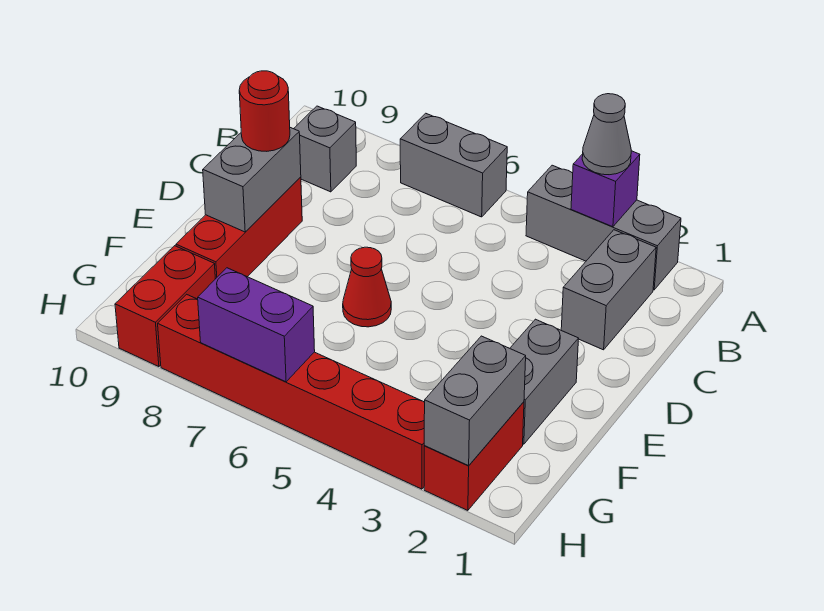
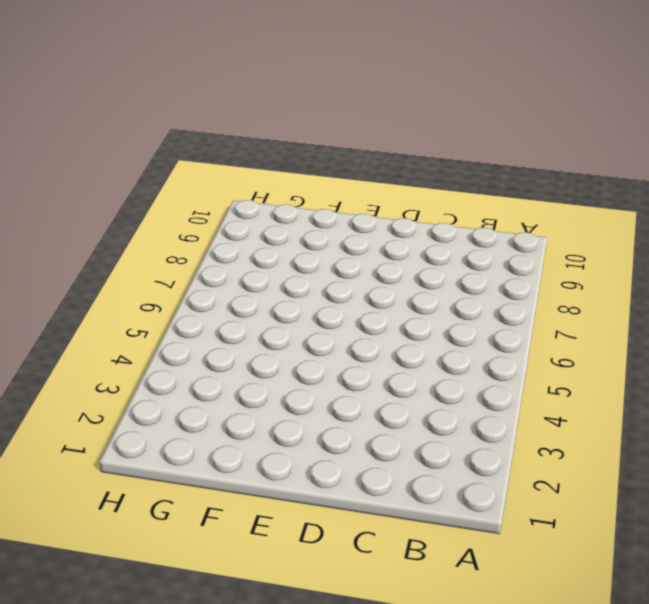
none -> grey brick A2:A4 level 1
none -> grey brick A6:A7 level 1
none -> grey brick B2:C2 level 1

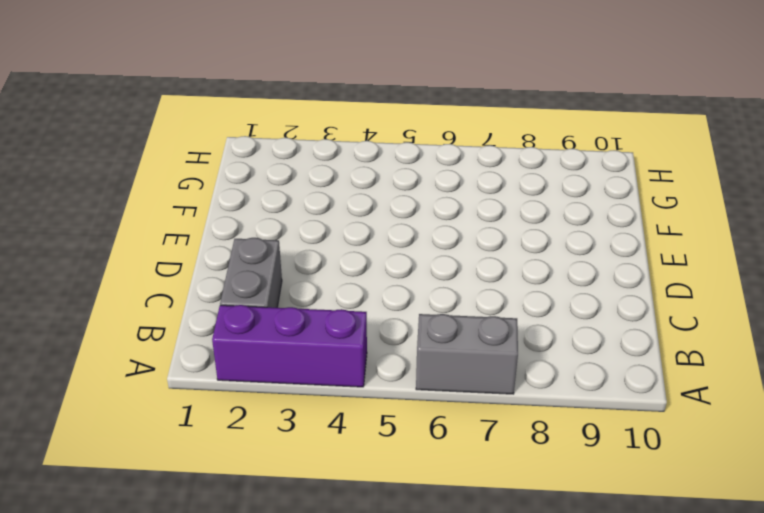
purple brick A2:A4 level 1 -> grey brick A2:A4 level 1
none -> grey brick B9 level 1
none -> red brick D9:F9 level 1
none -> grey brick E2:F2 level 1

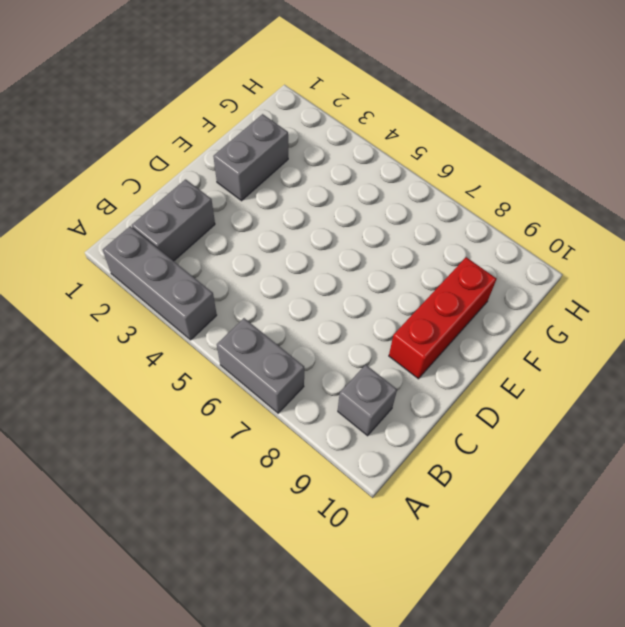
none -> red cone E6 level 1
none -> red brick G2:H2 level 1
none -> red brick G9:H9 level 1

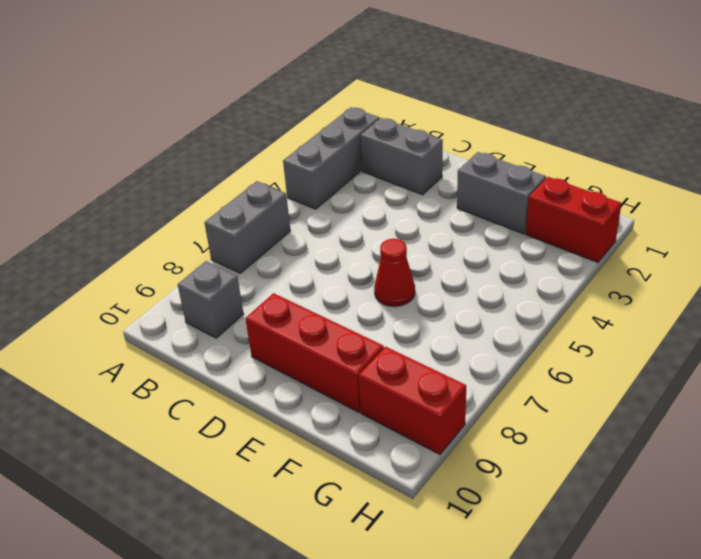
none -> red brick H3:H8 level 1
none -> purple brick A3 level 2
none -> grey brick D9:E9 level 2

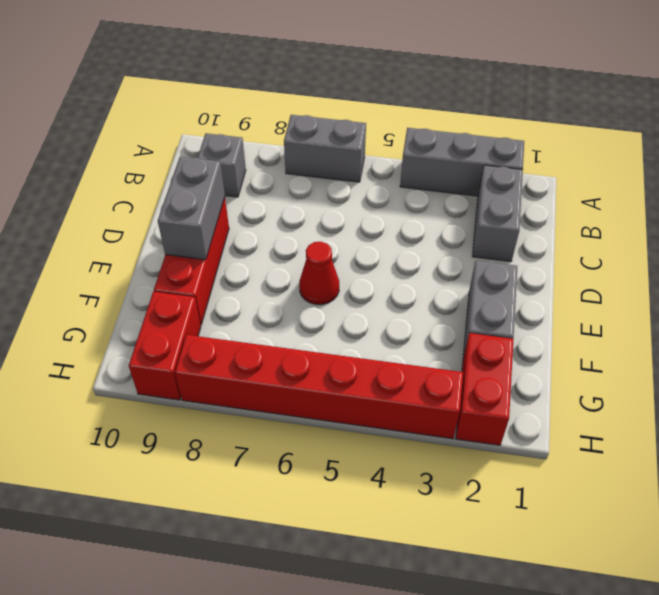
none -> purple brick A3 level 2
none -> grey brick G2:H2 level 2
none -> purple brick H6:H7 level 2

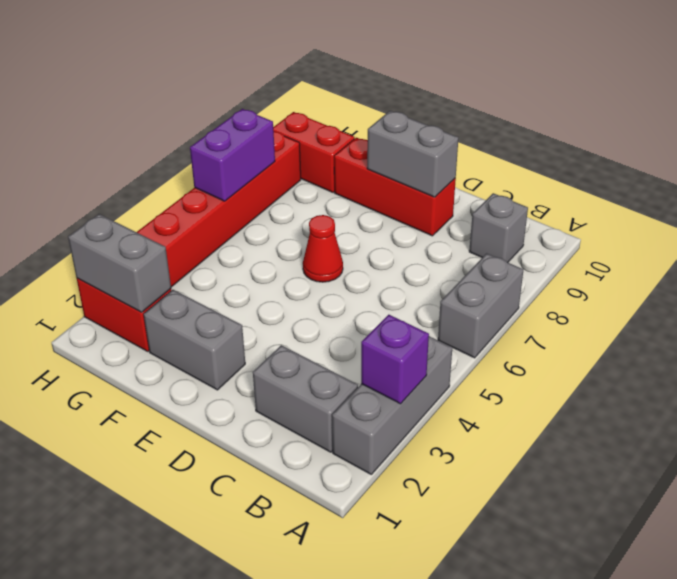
none -> grey cone A3 level 3
none -> red round brick D9 level 3

